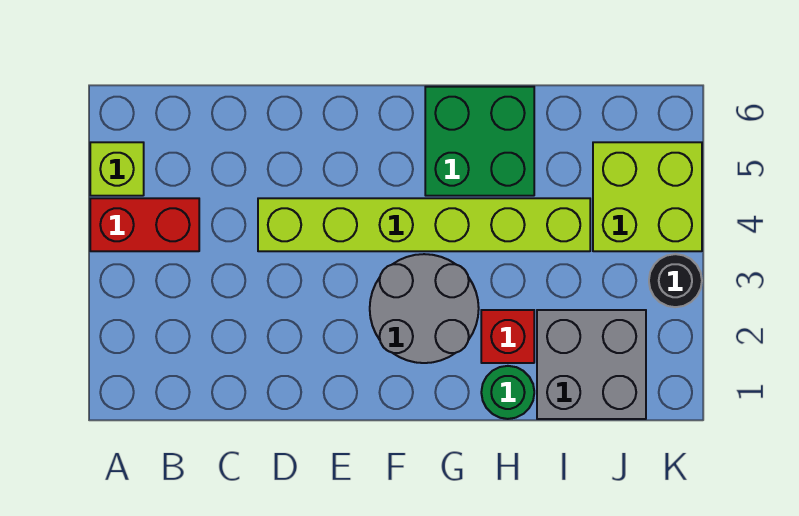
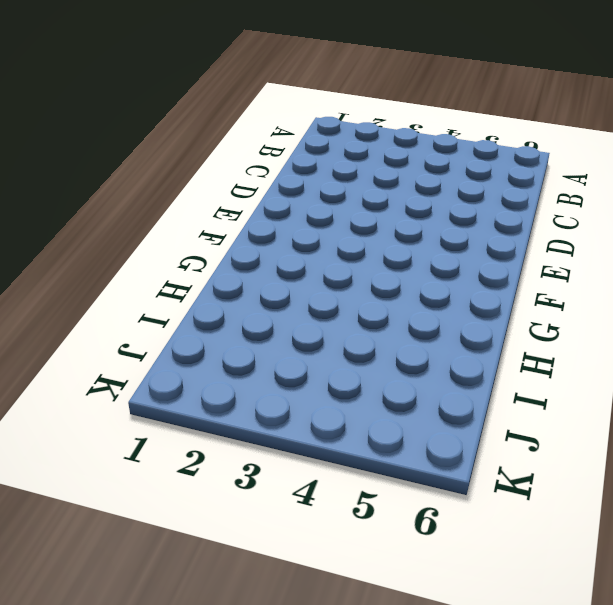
none -> red brick A4:B4 level 1
none -> lime brick A5 level 1

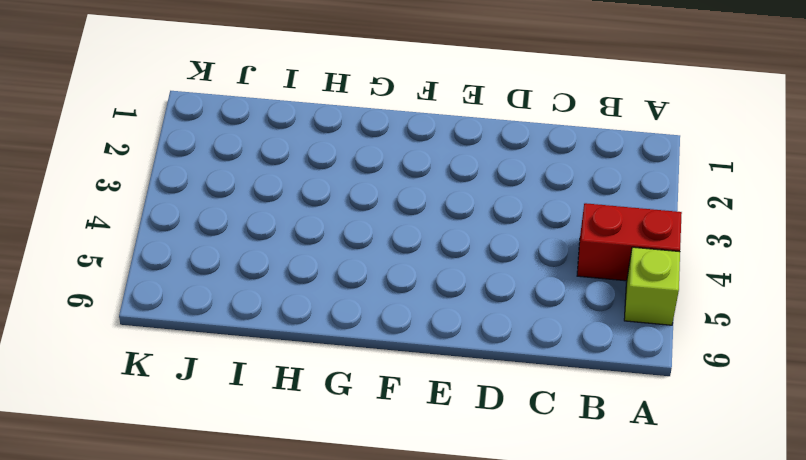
none -> lime brick D4:I4 level 1
none -> grey round brick F2:G3 level 1

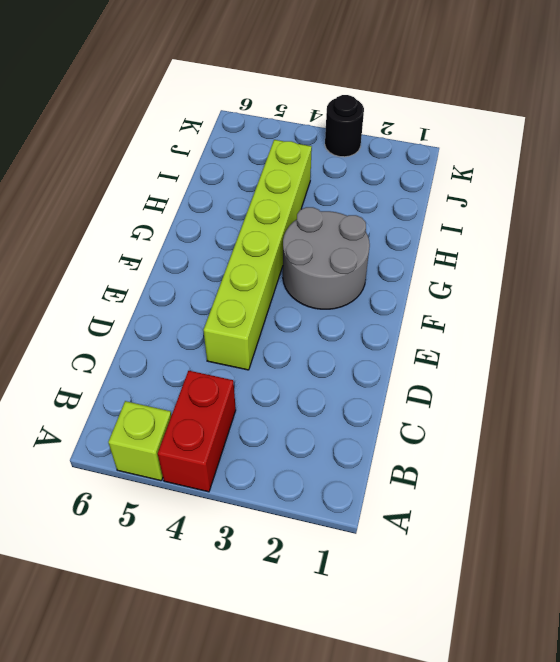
none -> green brick G5:H6 level 1
none -> green round brick H1 level 1

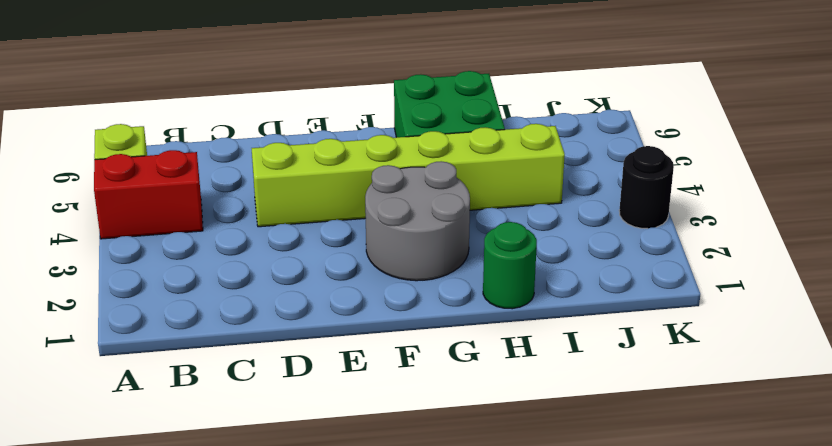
none -> red brick H2 level 1
none -> grey brick I1:J2 level 1

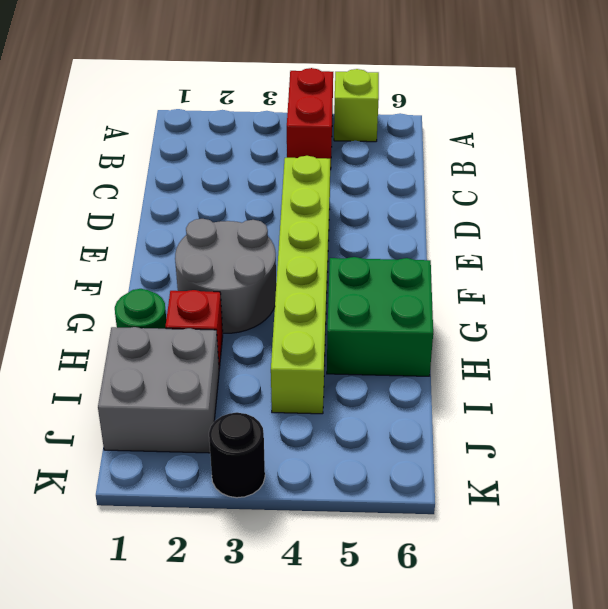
none -> lime brick J4:K5 level 1

